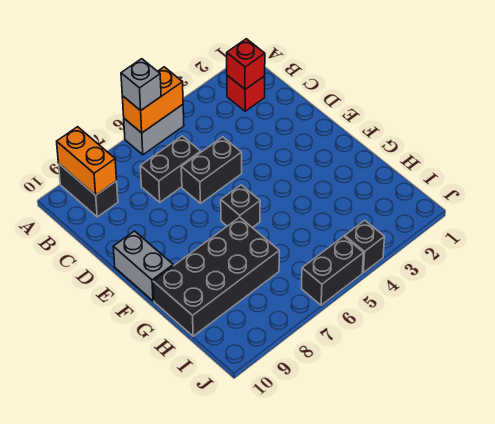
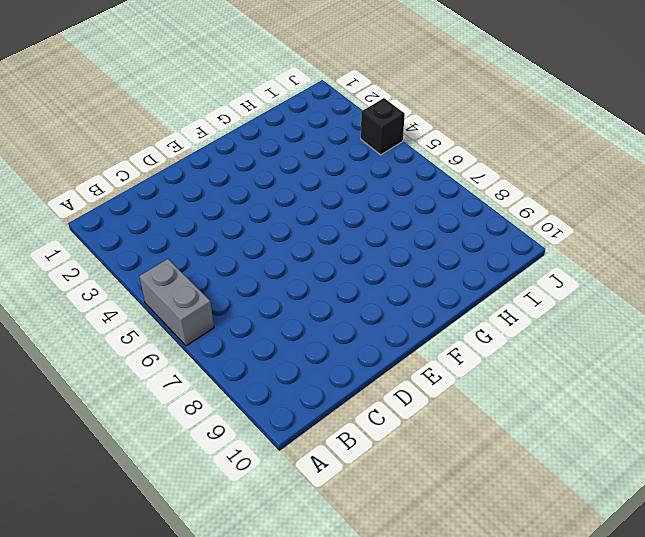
none -> black brick A9:B9 level 1
none -> red brick B2 level 1
none -> black brick C6:C7 level 1

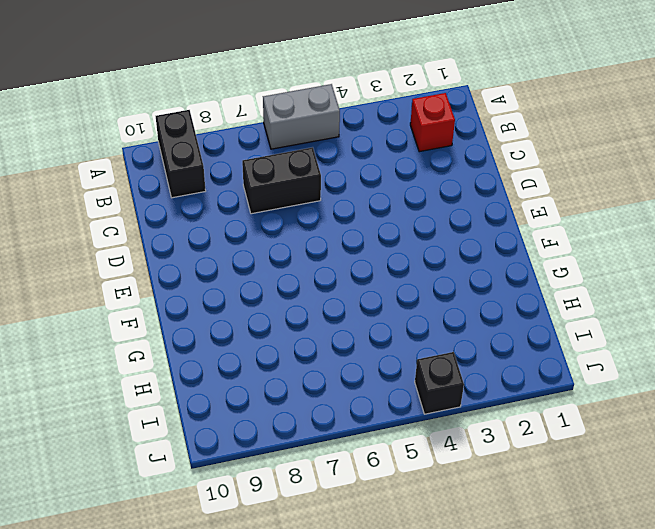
none -> black brick D5:D6 level 1
none -> grey brick E10:F10 level 1
none -> black brick F6 level 1

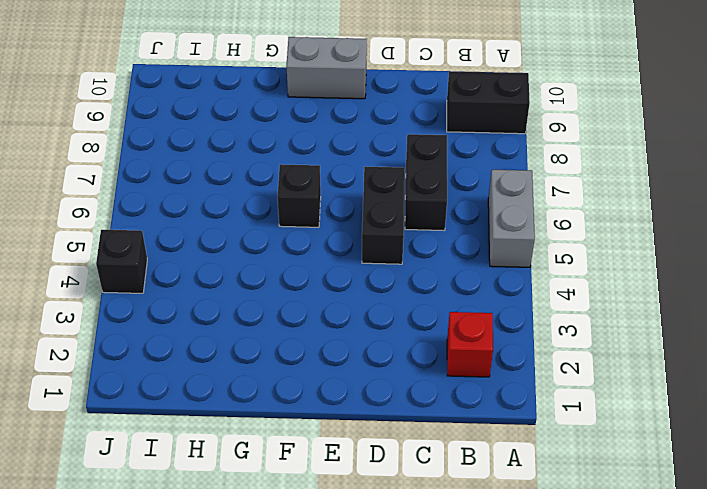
none -> black brick G7:H10 level 1
none -> black brick J5:J6 level 1
none -> orange brick A5:A6 level 2

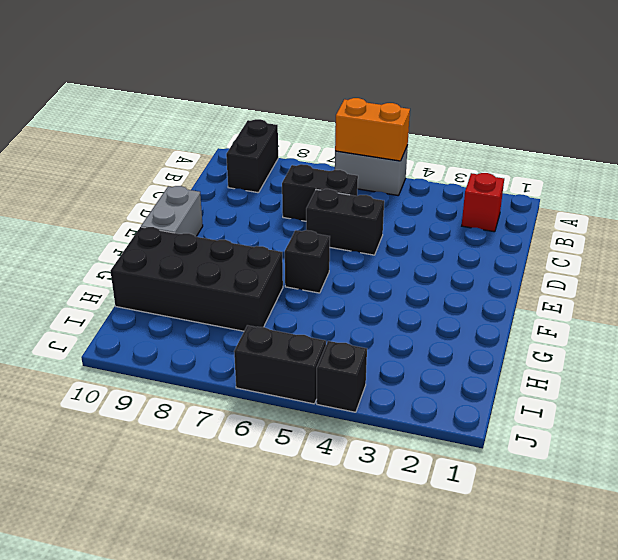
none -> orange brick A9:B9 level 2
none -> red brick B2 level 2
none -> grey brick A6 level 3

